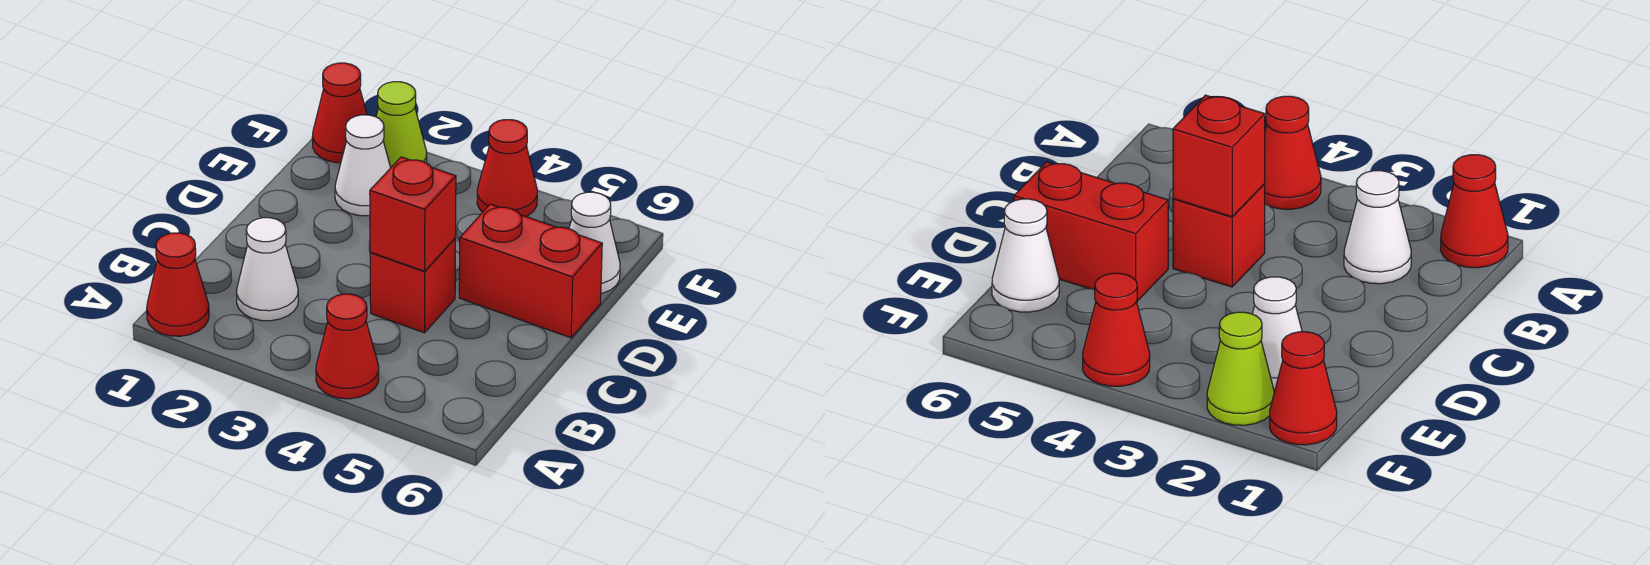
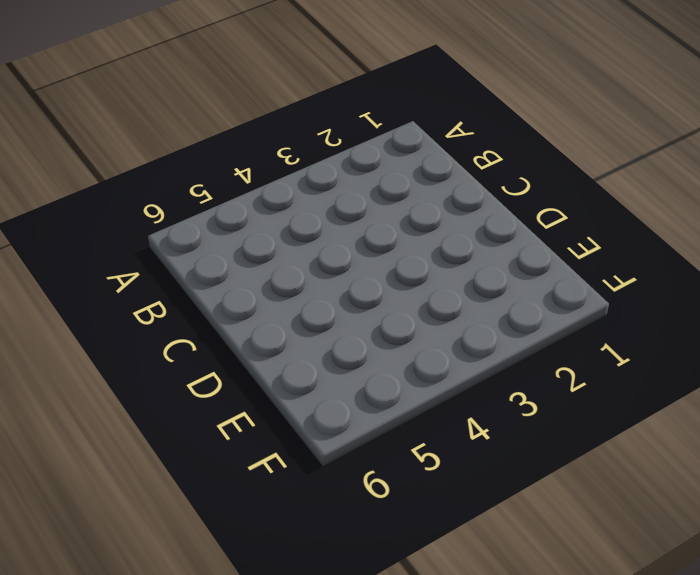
none -> red cone A1 level 1
none -> red cone A4 level 1

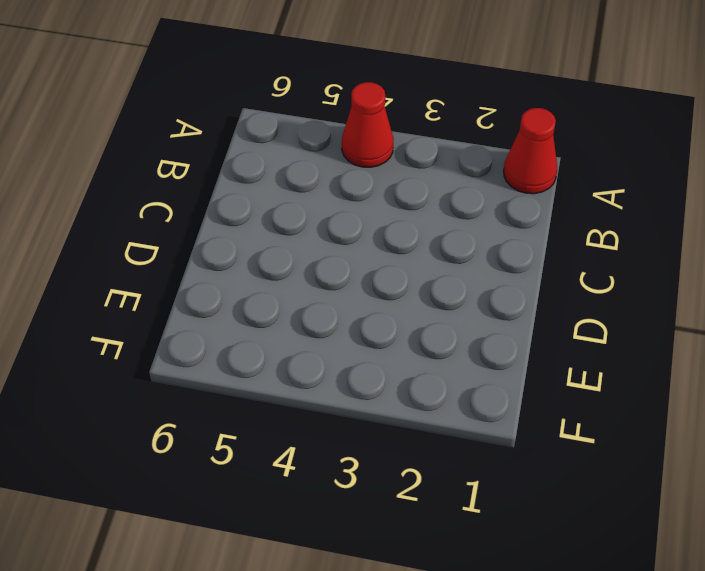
none -> white cone B2 level 1
none -> red brick C4 level 1

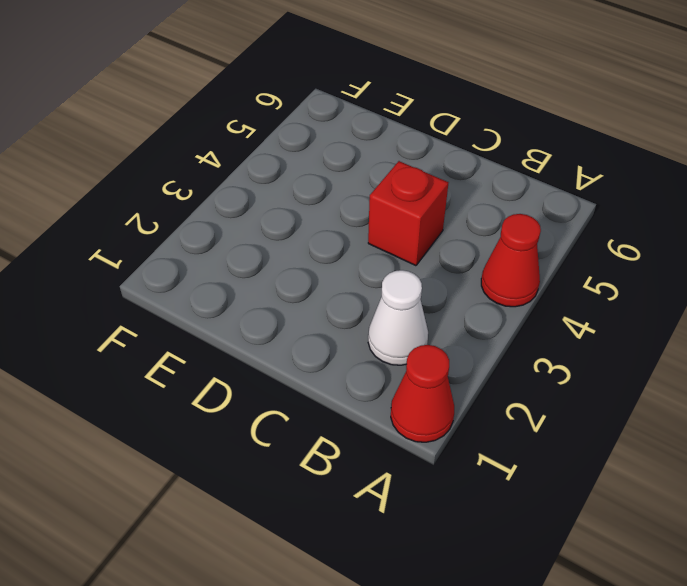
none -> red brick D5:D6 level 1
none -> white cone E2 level 1

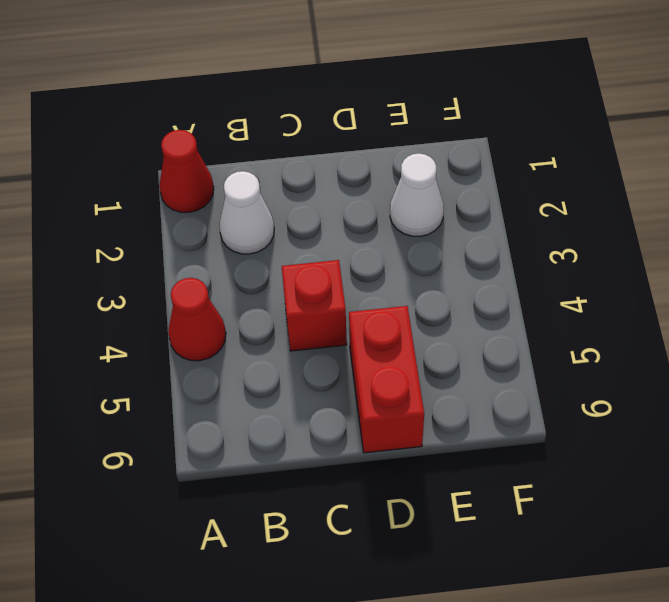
none -> white cone E6 level 1
none -> red cone F1 level 1

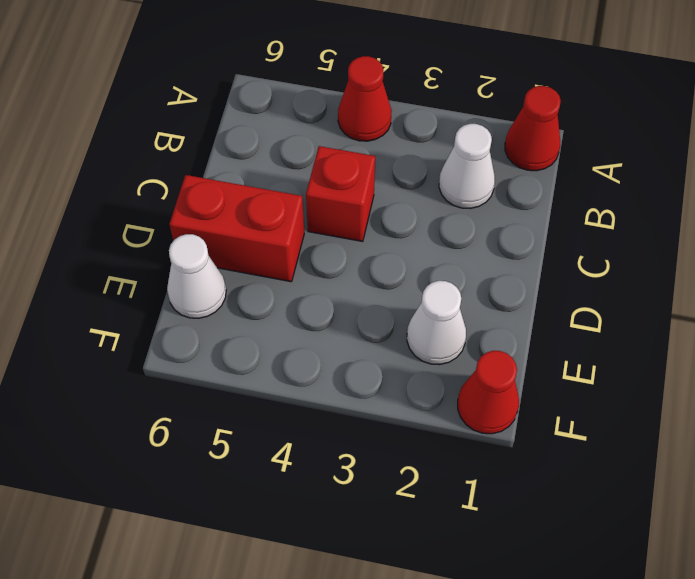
none -> lime cone F2 level 1
none -> red cone F4 level 1

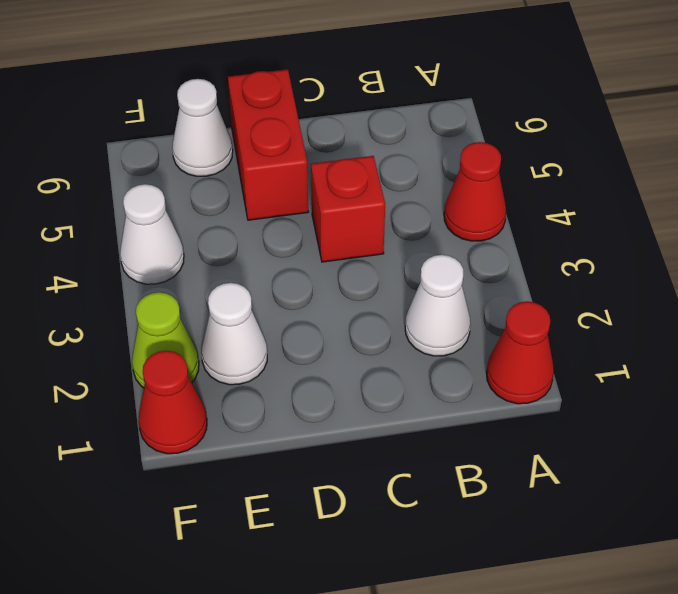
white cone F4 level 1 -> red cone F4 level 1
none -> red brick C4 level 2

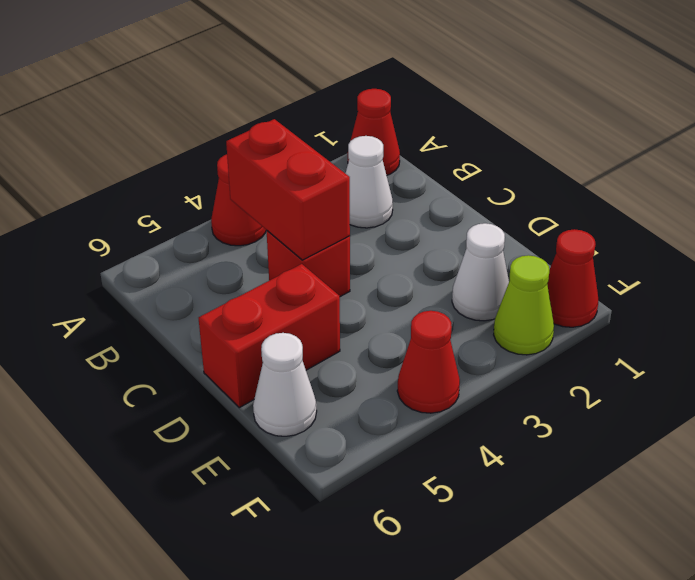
red brick B4:C4 level 2 -> red brick C4 level 2

